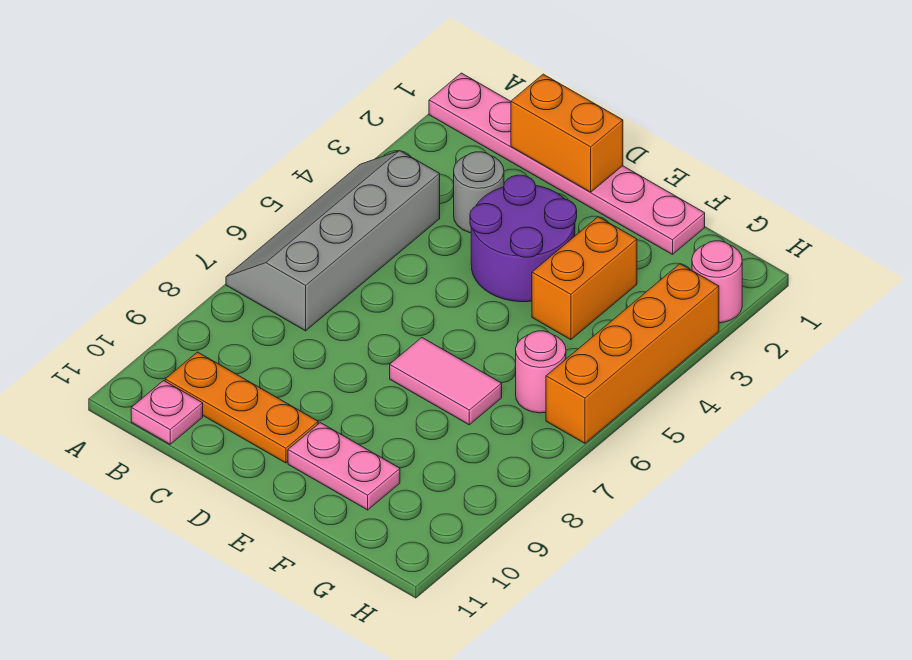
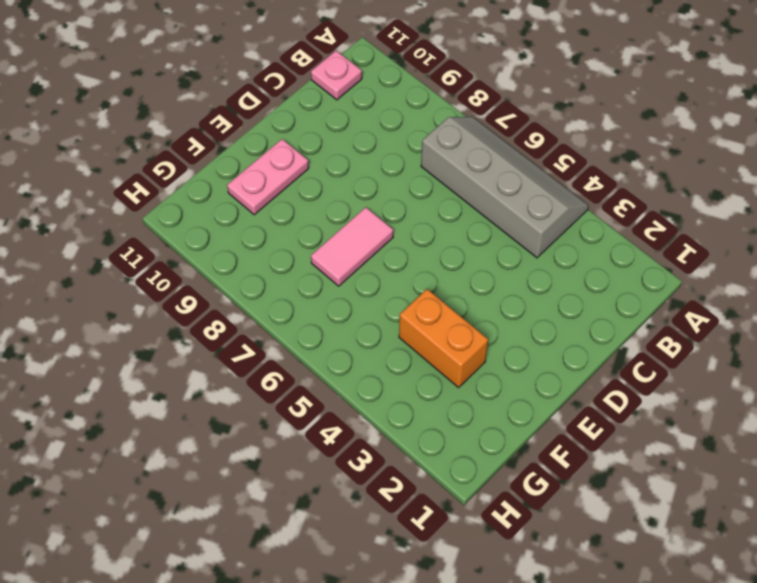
none -> pink plate A1:F1 level 1
none -> orange plate B10:D10 level 1
none -> grey round brick C3 level 1

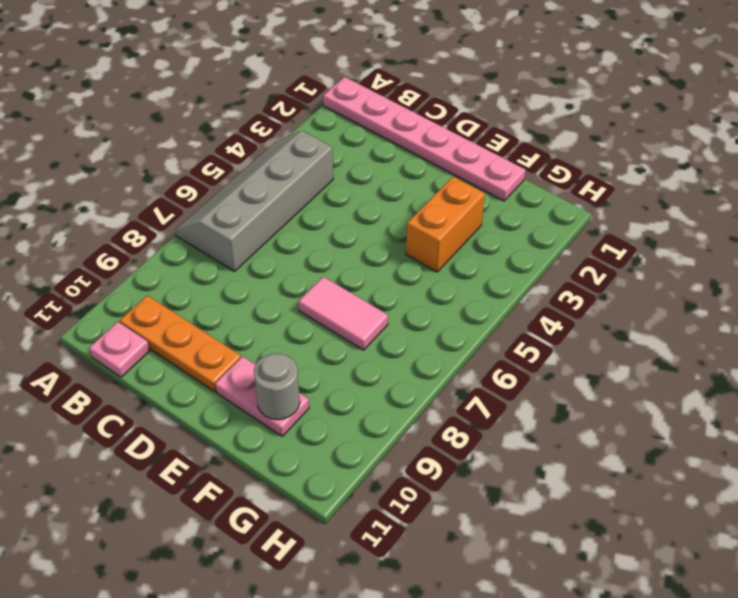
grey round brick F10 level 2 -> grey round brick C3 level 1
none -> purple round brick D3:E4 level 1
none -> pink round brick G6 level 1
none -> pink round brick H2 level 1

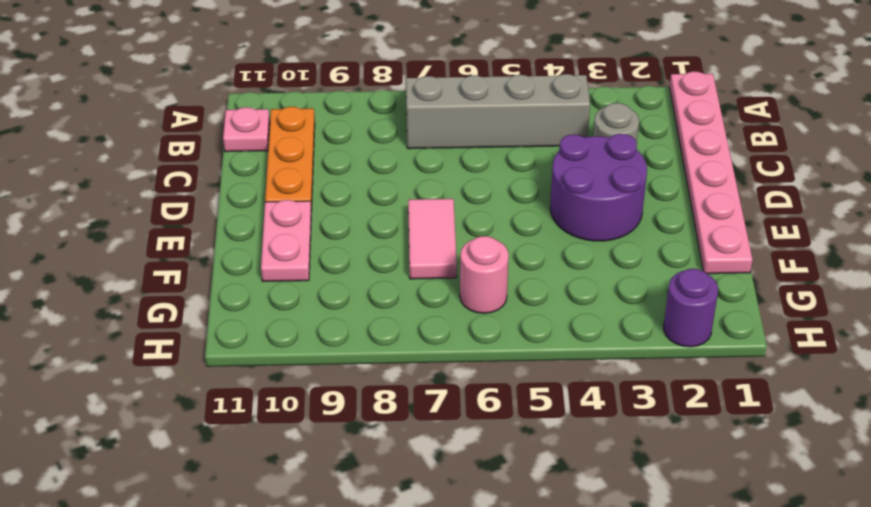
purple round brick H2 level 1 -> pink round brick H2 level 1
none -> orange brick F3:F4 level 1
none -> orange brick H3:H6 level 1
none -> orange brick C1:D1 level 2

